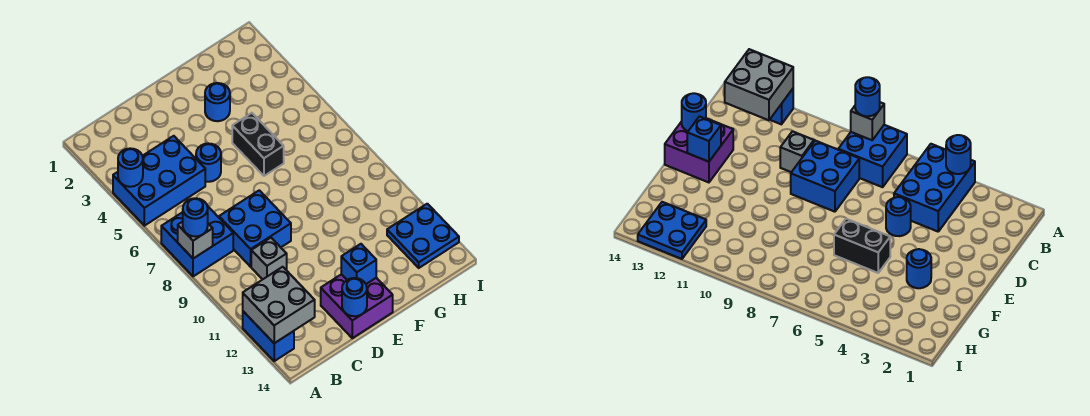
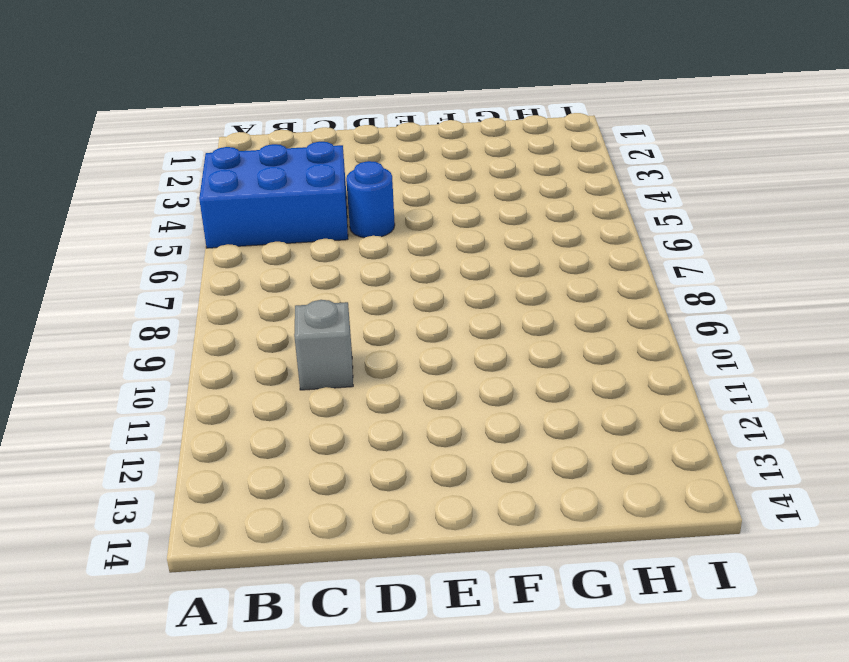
none -> blue brick A7:B8 level 1
none -> blue brick A12:A13 level 1
none -> blue brick C8:D9 level 1

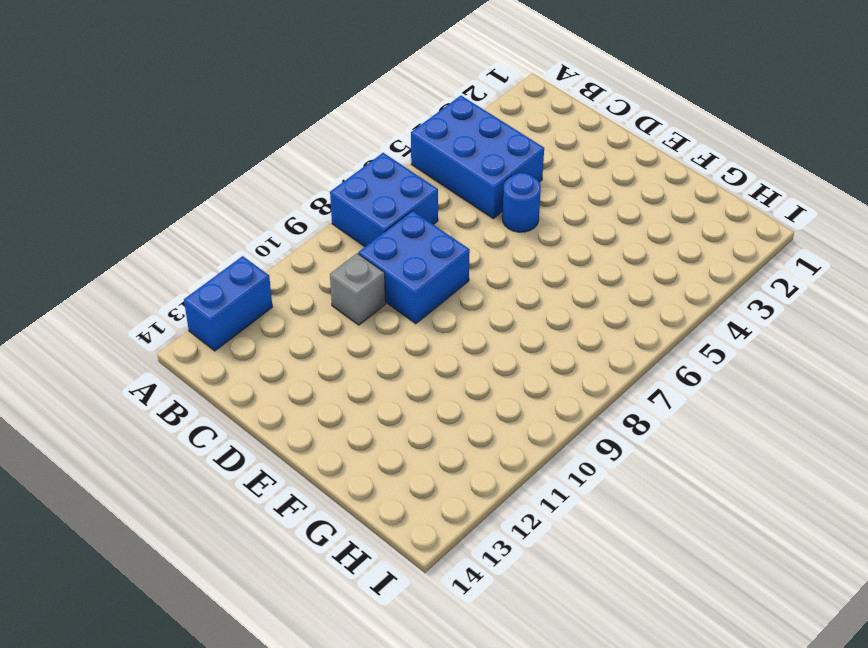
none -> purple brick D13:E14 level 1
none -> blue round brick F3 level 1
none -> black brick F5:F6 level 1

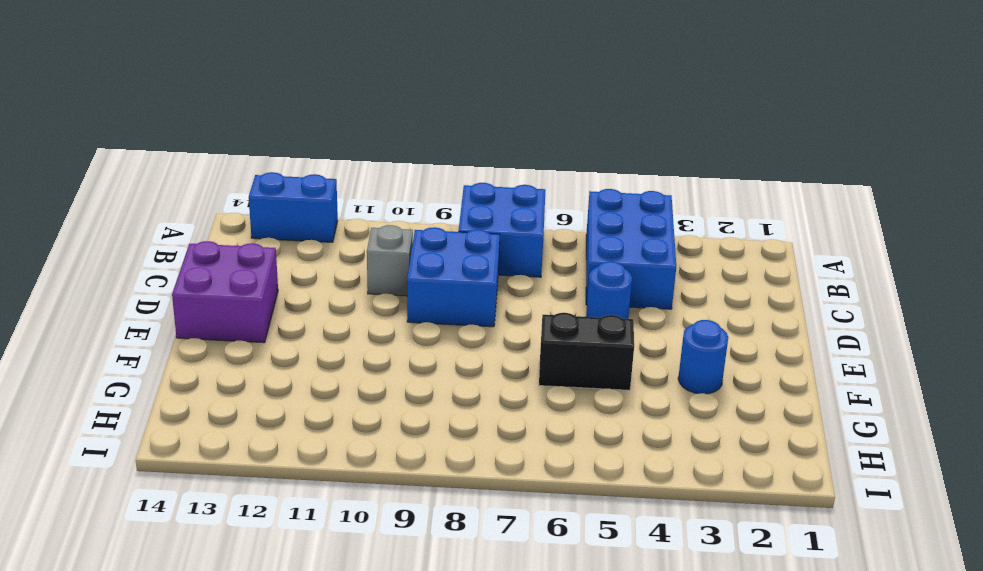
none -> blue plate H12:I13 level 1
none -> blue round brick A4 level 2
none -> grey brick A8 level 2

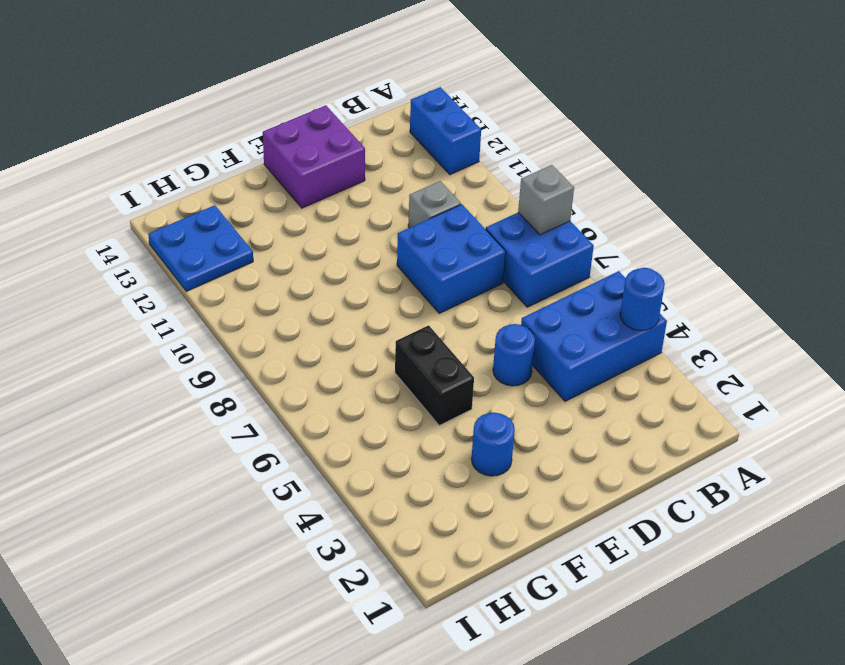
none -> grey brick A12:B13 level 2
none -> blue round brick D14 level 2
none -> blue brick E13 level 2

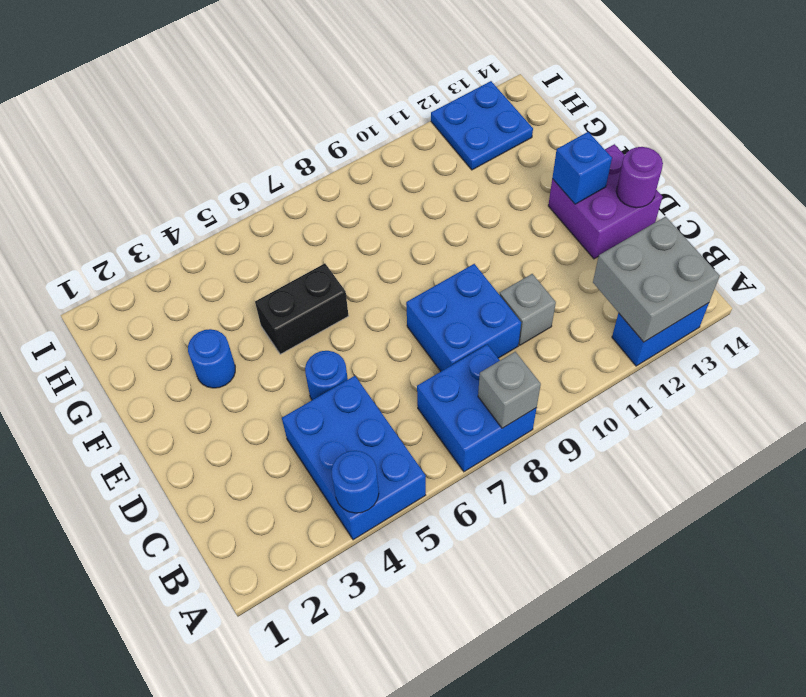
purple round brick D14 level 2 -> blue round brick D14 level 2
none -> blue round brick A8 level 3

